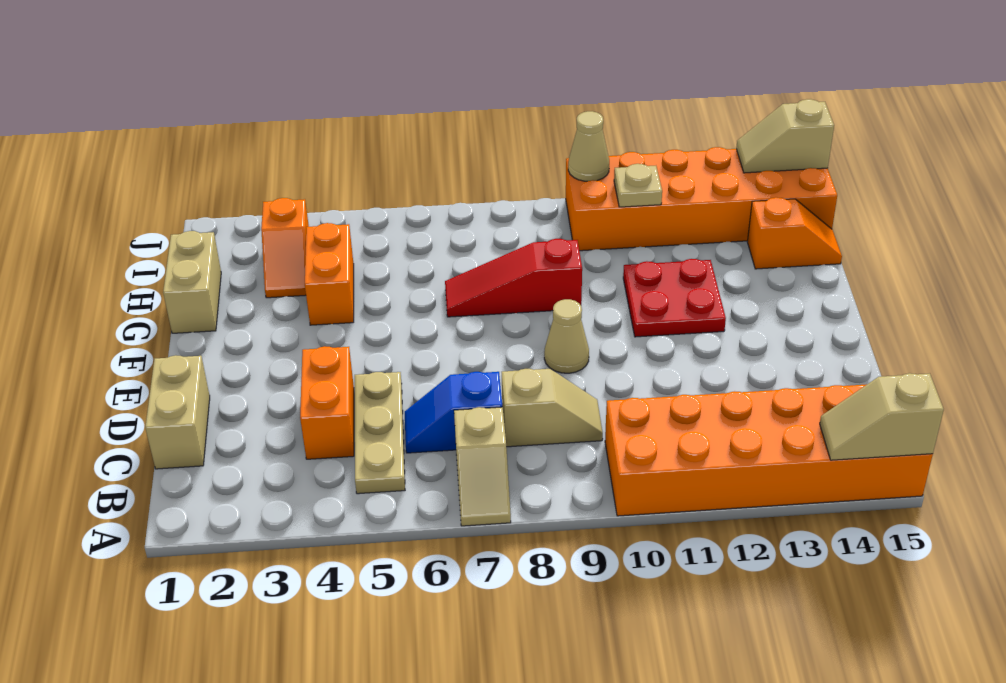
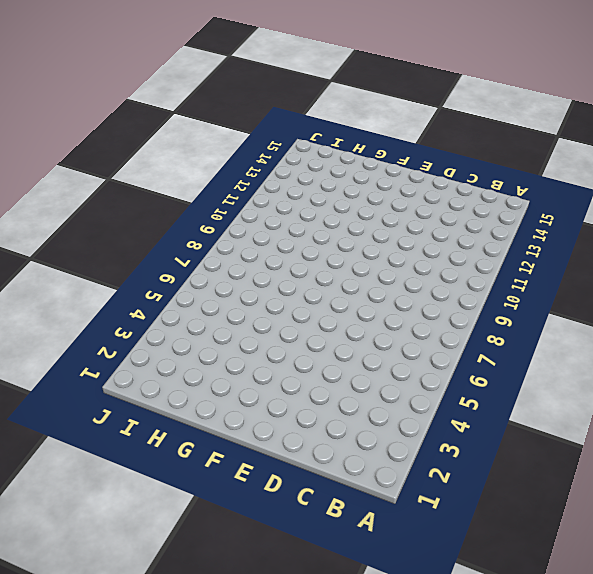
none -> tan slope A7:B7 level 1 top B
none -> orange brick A10:B15 level 1
none -> tan plate B5:D5 level 1

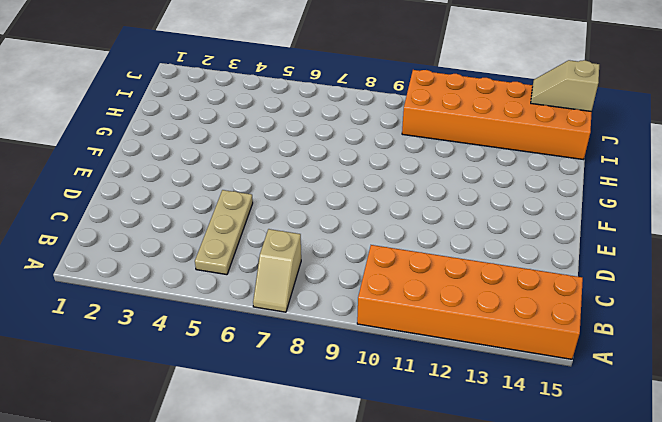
none -> tan brick C1:D1 level 1
none -> orange brick C4:D4 level 1
none -> blue slope C6:C7 level 1 top 7

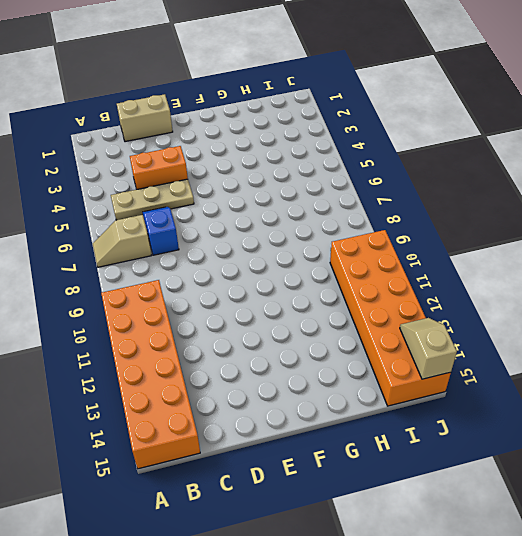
none -> tan slope C8:C9 level 1 top 8
none -> tan cone E9 level 1
none -> red plate F11:G12 level 1

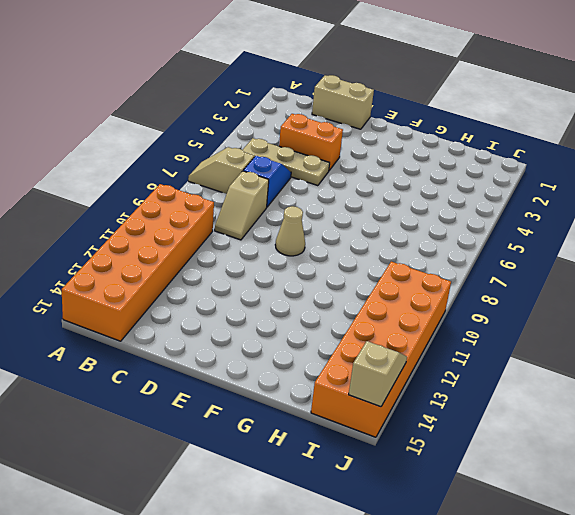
none -> red plate F11:G12 level 1
none -> tan brick G1:H1 level 1
none -> orange brick G4:H4 level 1

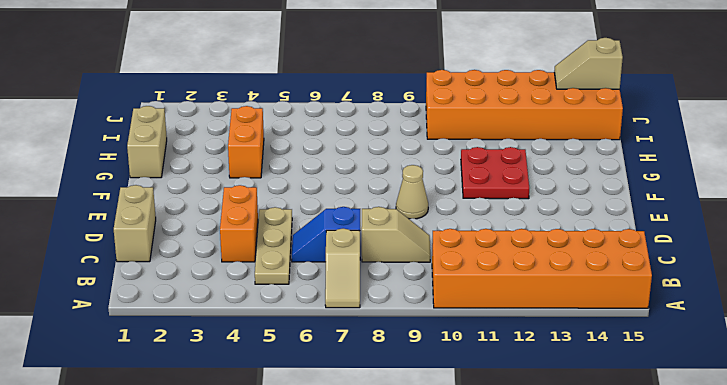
none -> red slope G7:G9 level 1 top 9
none -> orange slope H3:I3 level 1 top I
none -> orange slope H14:H15 level 1 top 14

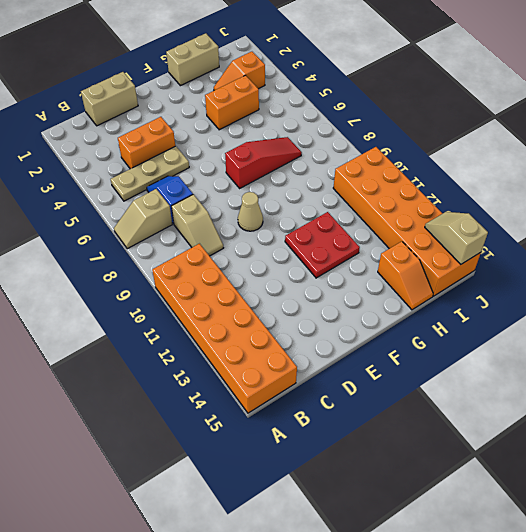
red slope F7:H7 level 1 top F -> red slope G7:G9 level 1 top 9
none -> tan slope A14:A15 level 2 top 15
none -> tan plate I11 level 2
none -> tan cone J10 level 2

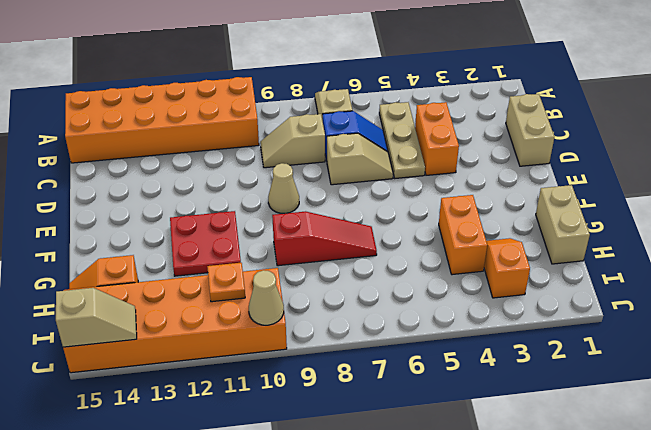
tan slope D6:D7 level 1 top 7 -> tan slope A14:A15 level 2 top 15
orange plate I11 level 2 -> tan plate I11 level 2

